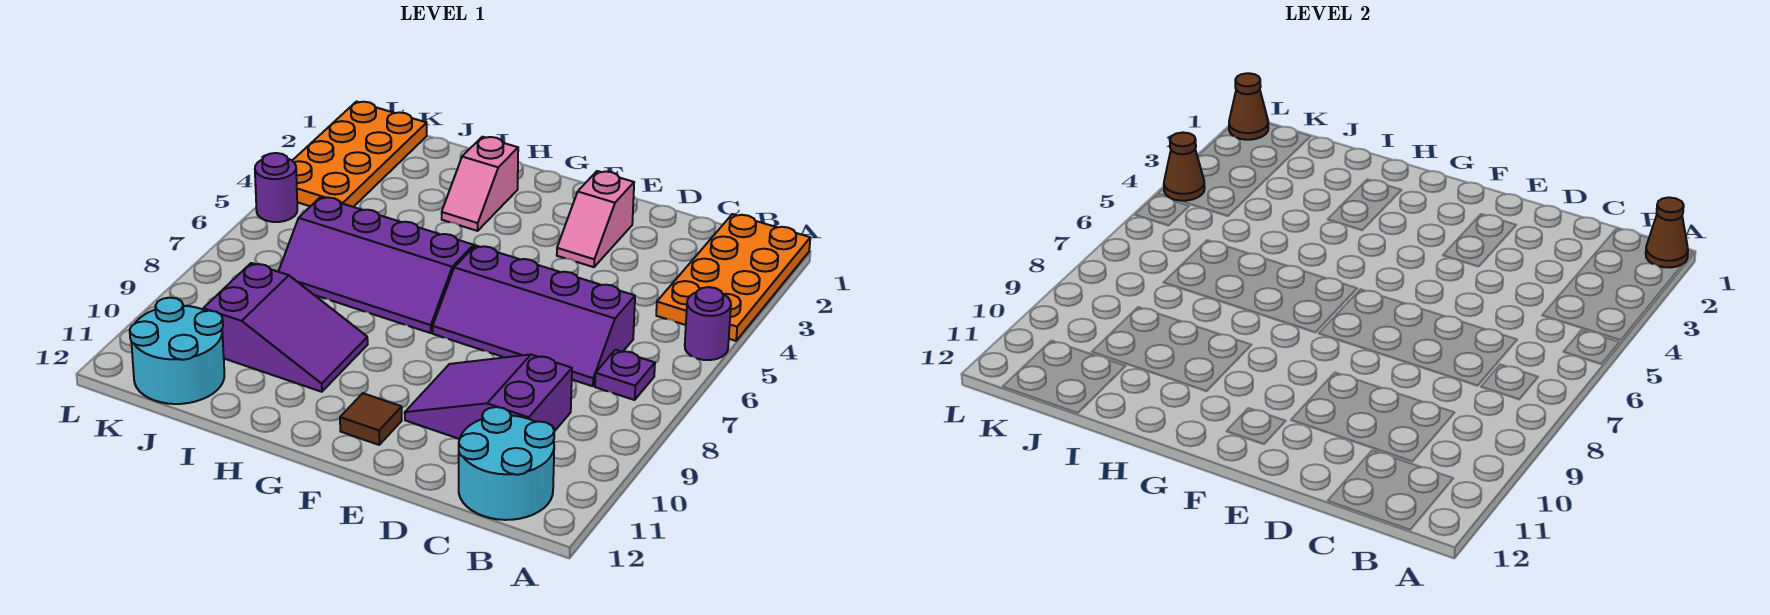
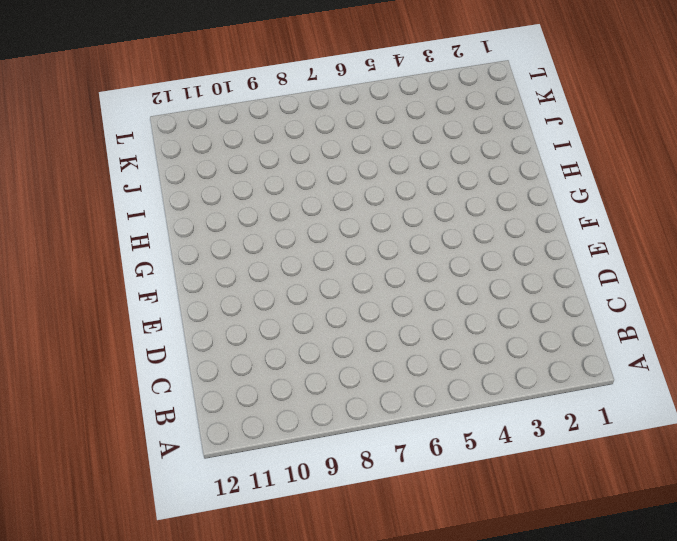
none -> orange plate A1:B4 level 1
none -> purple round brick A5 level 1
none -> purple plate B7 level 1

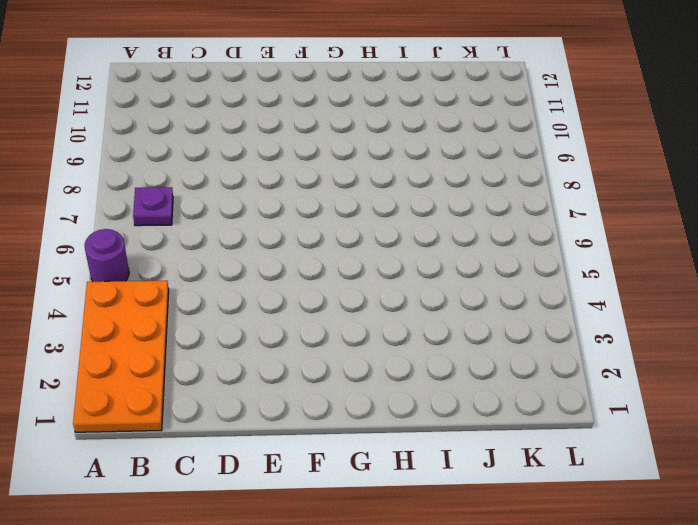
none -> cyan round brick B11:C12 level 1
none -> purple slope C6:F7 level 1 top 6
none -> purple slope C9:E10 level 1 top C

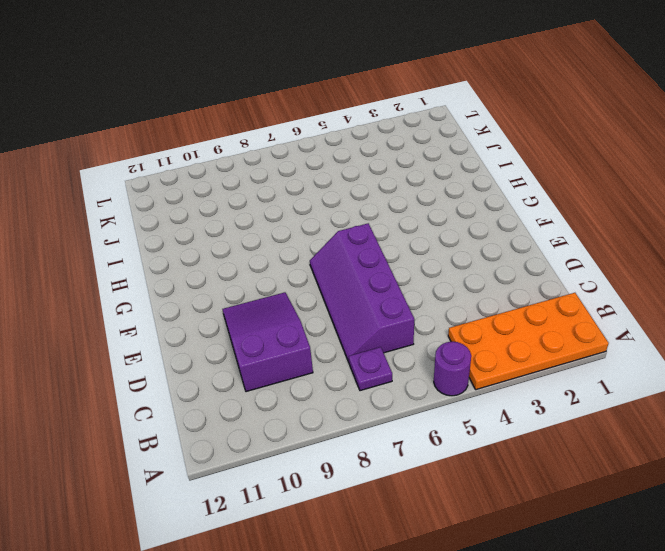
none -> cyan round brick B11:C12 level 1
none -> pink slope E2:E3 level 1 top 2
none -> brown tile F11 level 1

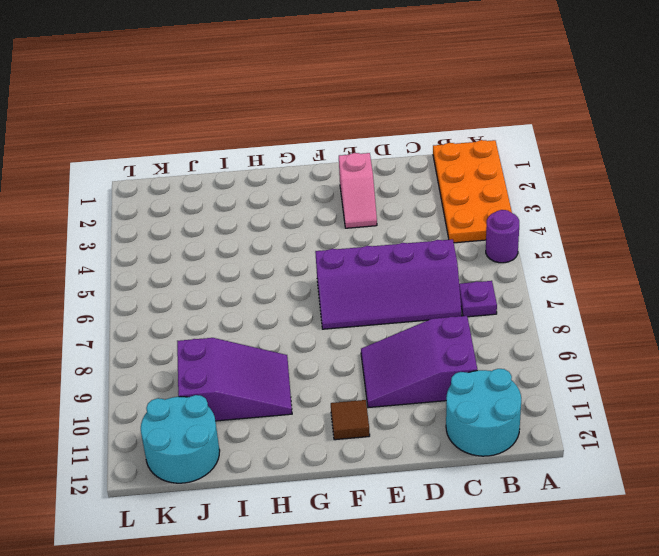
none -> purple slope G6:J7 level 1 top 6
none -> pink slope H2:H3 level 1 top 2
none -> orange plate K1:L4 level 1

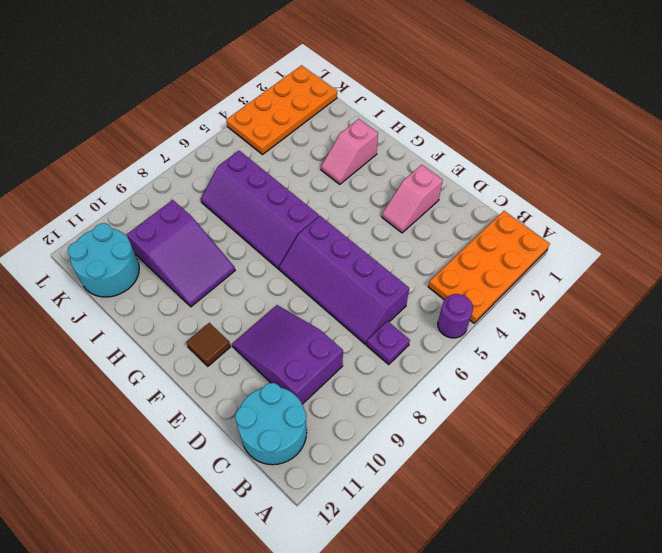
none -> purple round brick L5 level 1
none -> brown cone A1 level 2
none -> brown cone L1 level 2

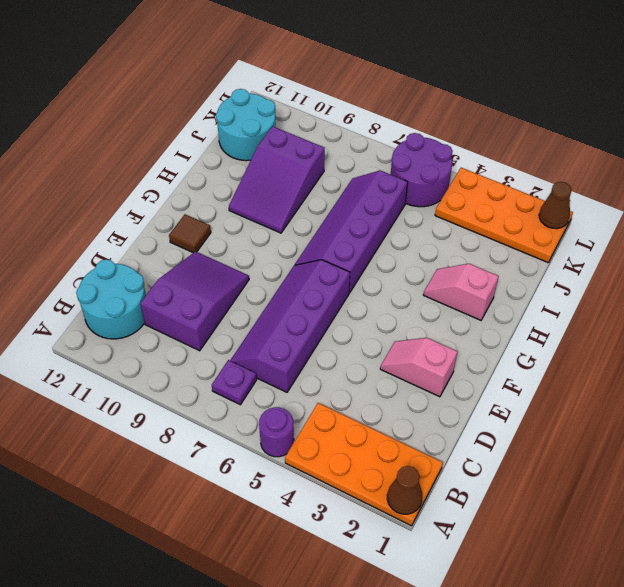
purple round brick K5:L6 level 1 -> purple round brick L5 level 1
none -> brown cone L4 level 2

